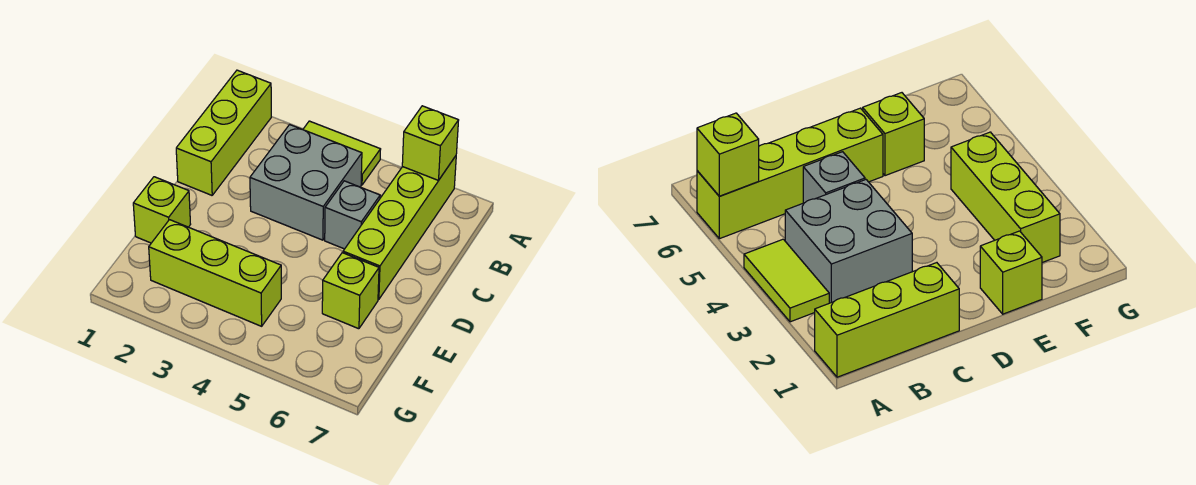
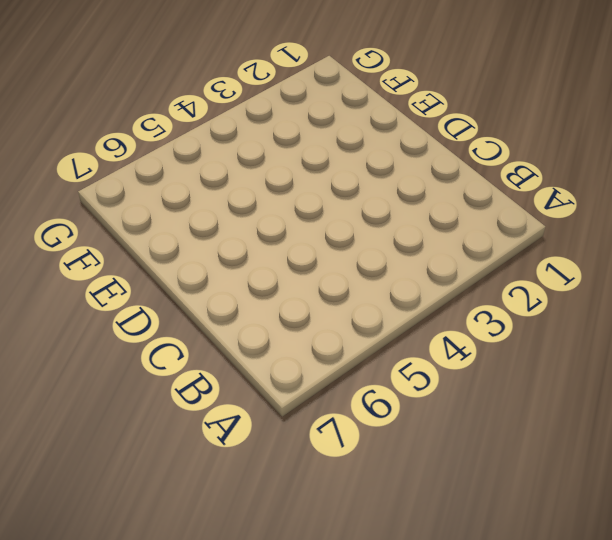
none -> lime brick A1:C1 level 1
none -> lime tile A3:A4 level 1

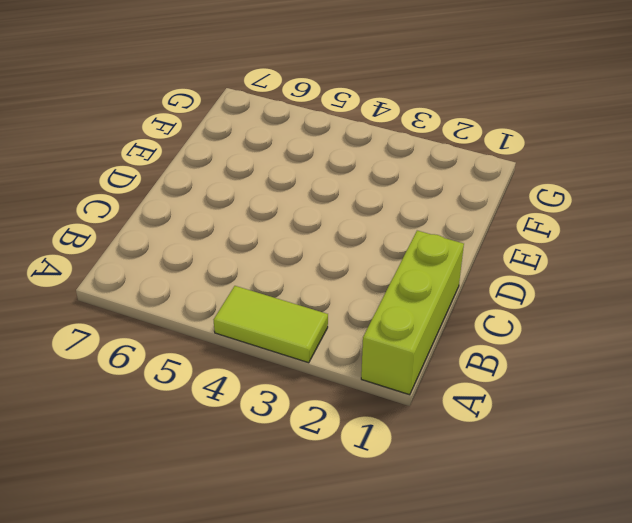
none -> lime brick A6:D6 level 1
none -> grey brick B3:C4 level 1

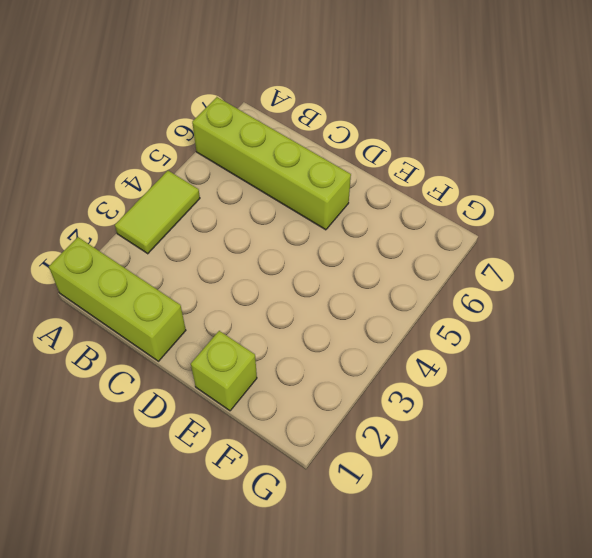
none -> grey brick B3:C4 level 1
none -> grey brick C5 level 1

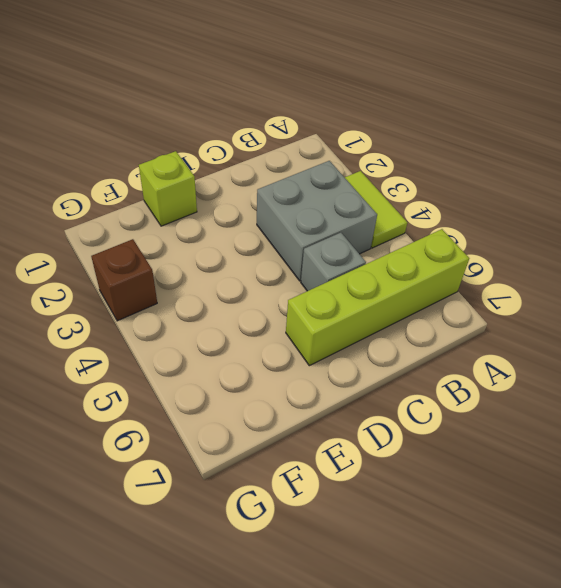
brown brick G3 level 1 -> none
none -> lime brick A1:C1 level 1
none -> lime brick E6 level 1

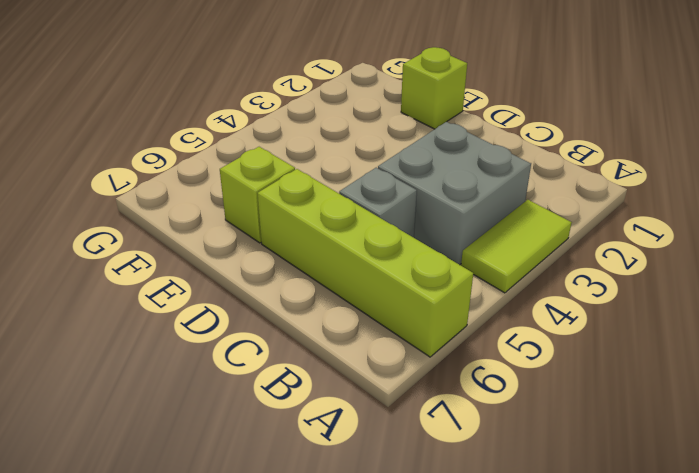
none -> lime brick A1:C1 level 1
none -> lime brick F2:F4 level 1

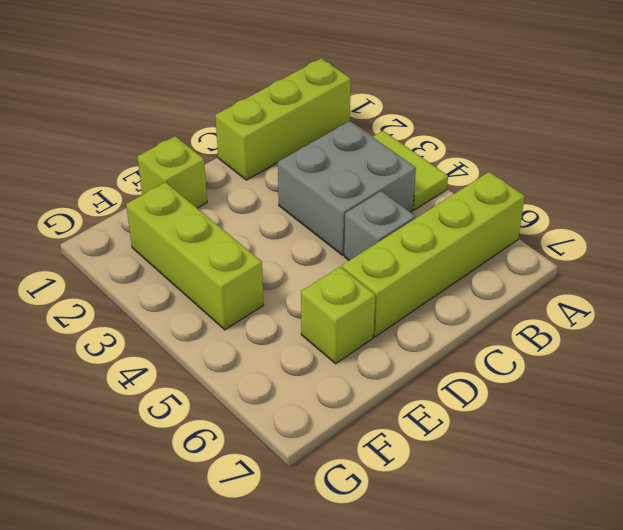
none -> lime brick A6 level 2

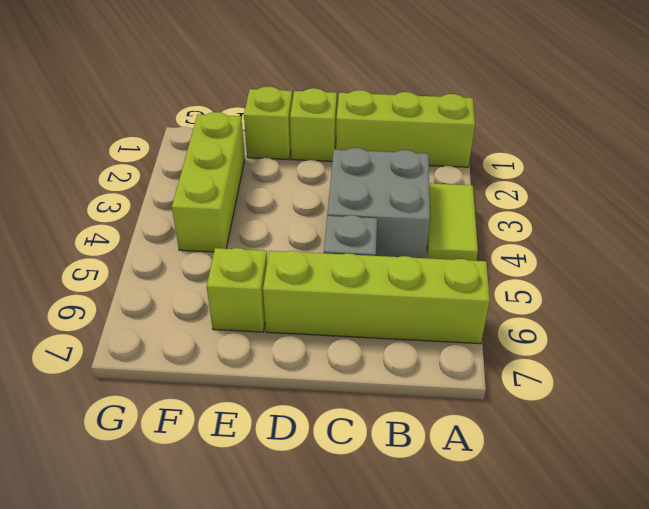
lime brick D1 level 1 -> lime brick A6 level 2

